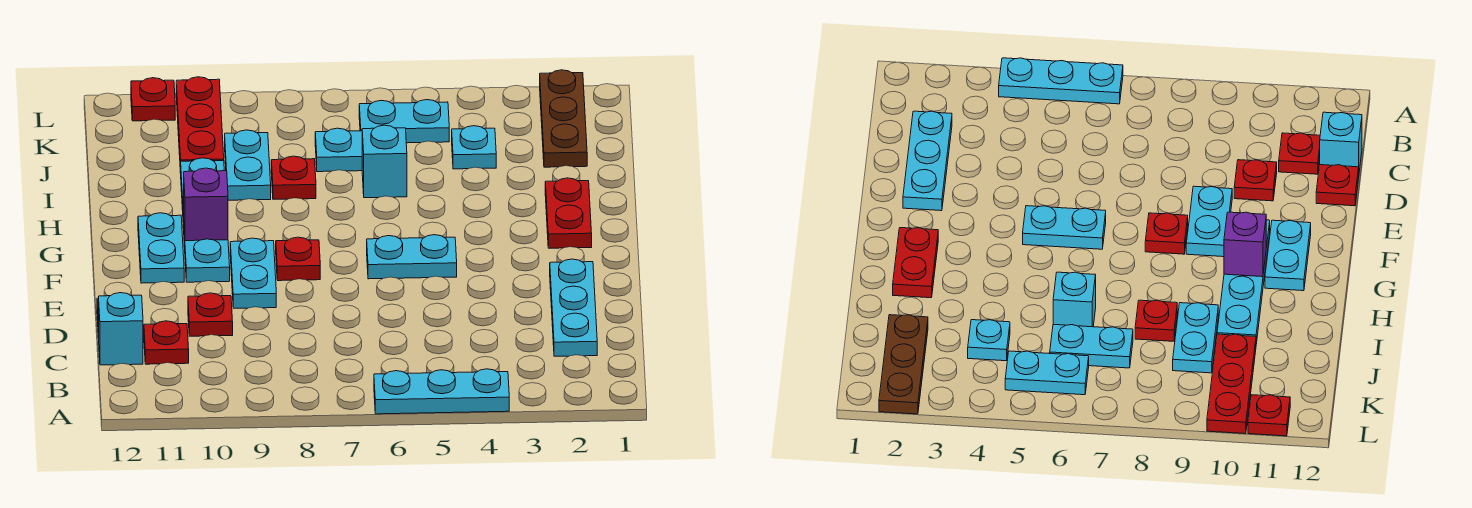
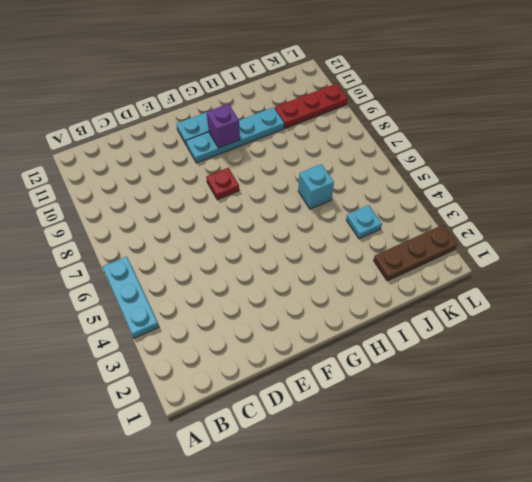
none -> cyan plate C2:E2 level 1
none -> red plate C11 level 1
none -> cyan brick C12 level 1

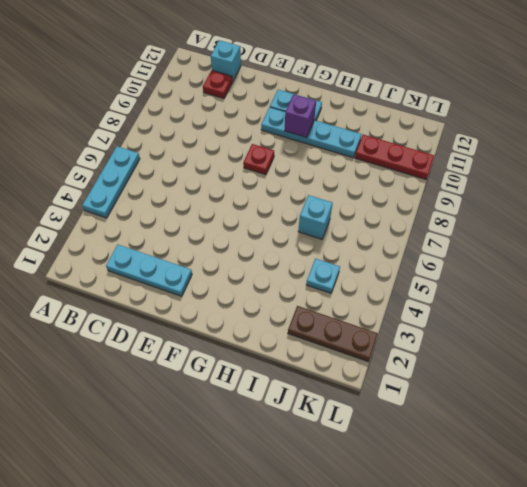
none -> red plate D10 level 1
none -> red plate D12 level 1
none -> cyan plate E9:F9 level 1

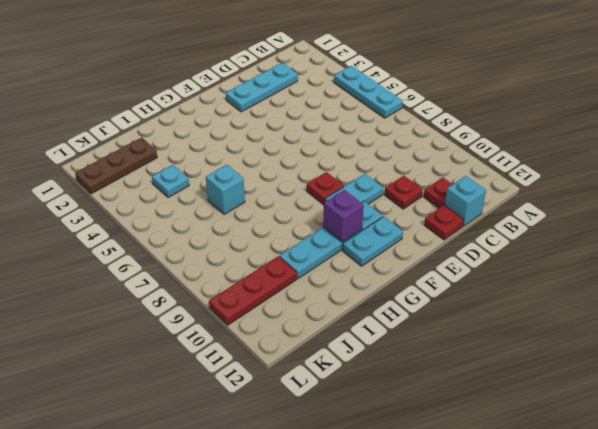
none -> cyan plate F5:F6 level 1
none -> red plate G2:H2 level 1
none -> red plate I8 level 1

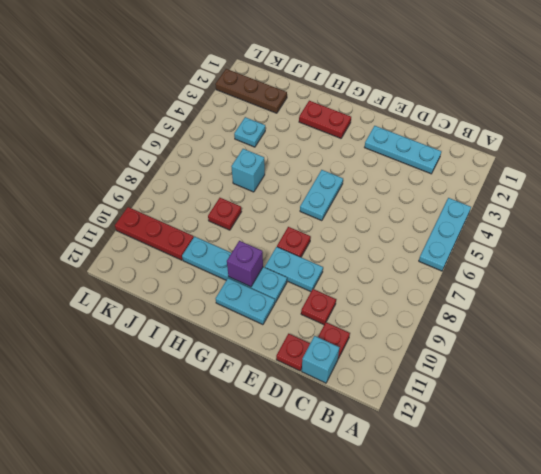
none -> cyan plate I9:J9 level 1
none -> cyan plate J6:J7 level 1
none -> cyan plate K5:K6 level 1

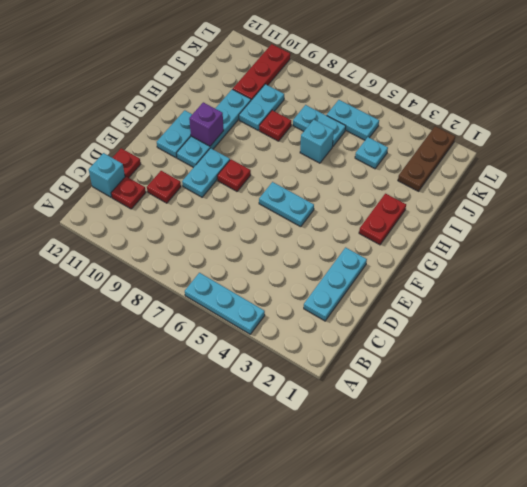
none -> red plate L11 level 1

